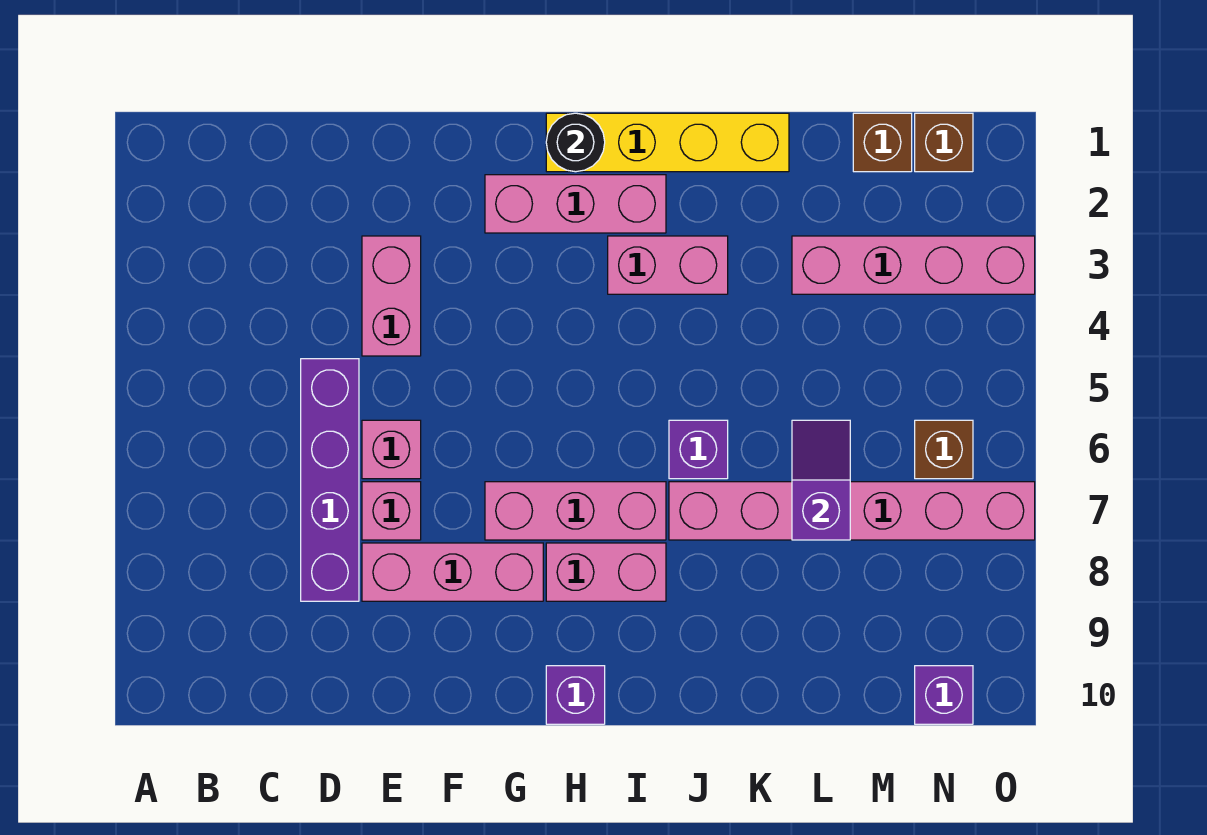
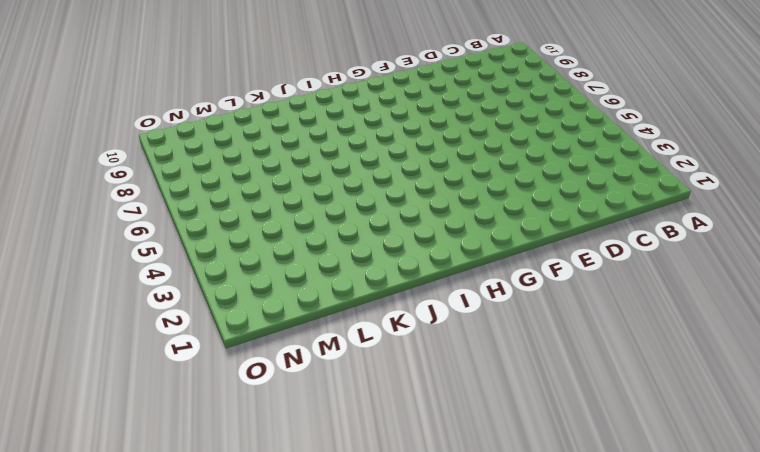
none -> purple brick D5:D8 level 1
none -> pink brick E3:E4 level 1
none -> pink brick E6 level 1

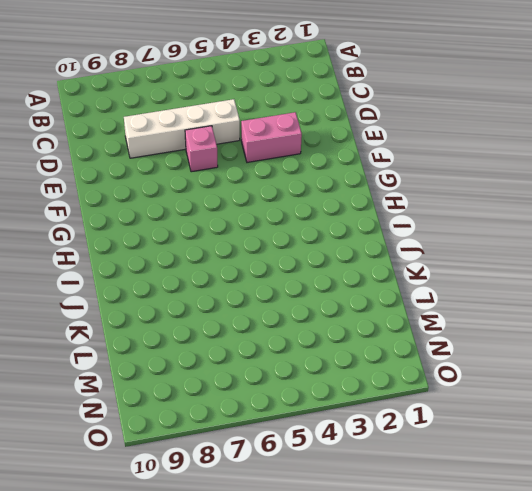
white brick D5:D8 level 1 -> purple brick D5:D8 level 1
none -> pink brick E7 level 1
none -> pink brick E8:G8 level 1
none -> pink brick G2:I2 level 1

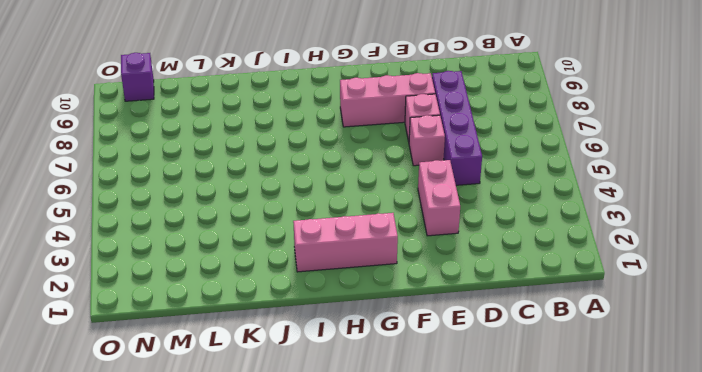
none -> pink brick G7:I7 level 1
none -> yellow brick H1:K1 level 1
none -> pink brick H8:I8 level 1

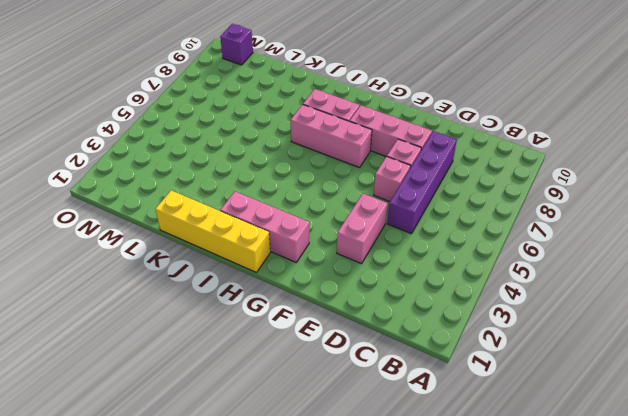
none -> purple brick H10 level 1
none -> pink brick I3:J3 level 1
none -> purple brick J6 level 1

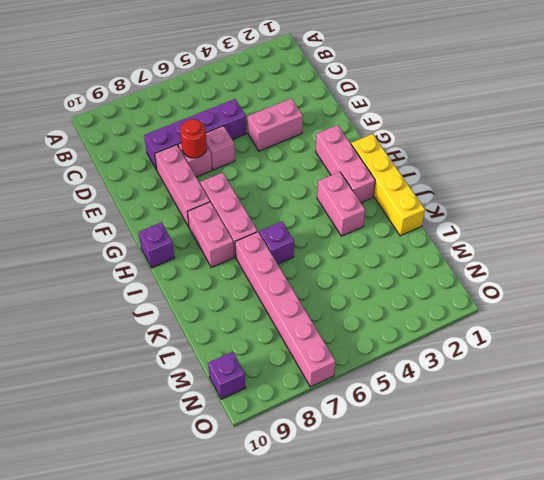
red round brick E7 level 2 -> none
none -> pink brick L3:O3 level 1
none -> brown brick M1 level 1
none -> brown brick N1 level 1

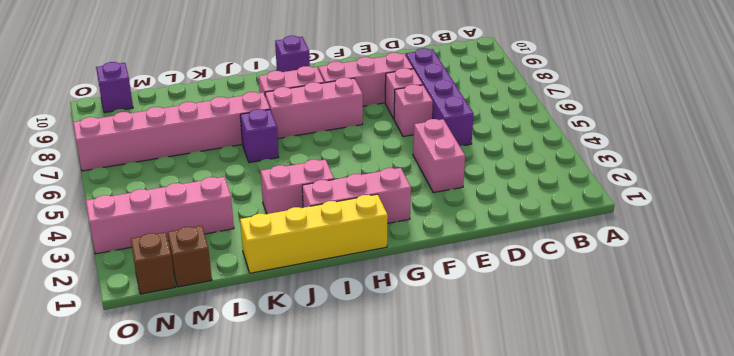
none -> brown brick N6 level 1
none -> black round brick H1 level 2
none -> purple slope L6:L7 level 2 top 7

